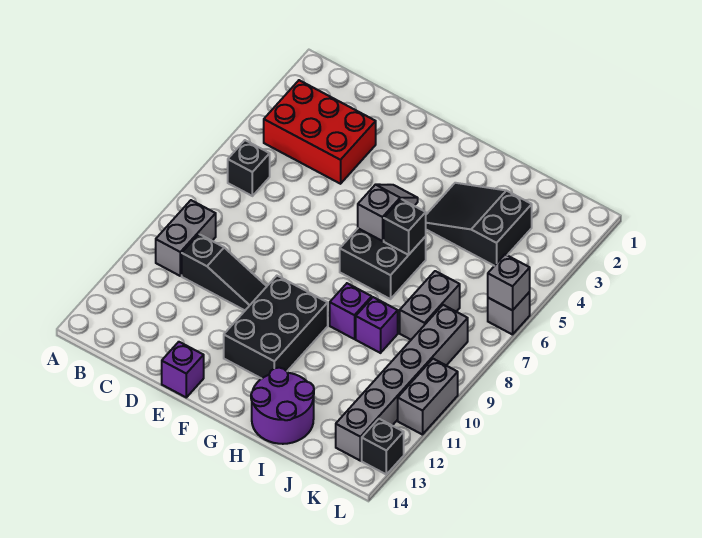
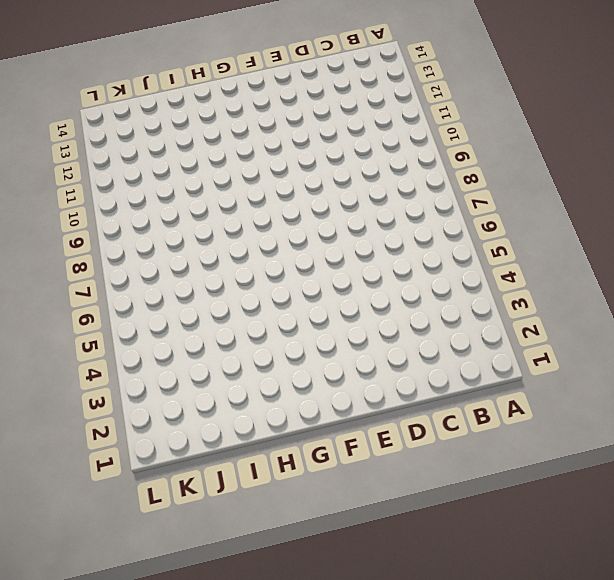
none -> red brick B3:D4 level 1
none -> black brick B6 level 1
none -> grey brick B9:B10 level 1

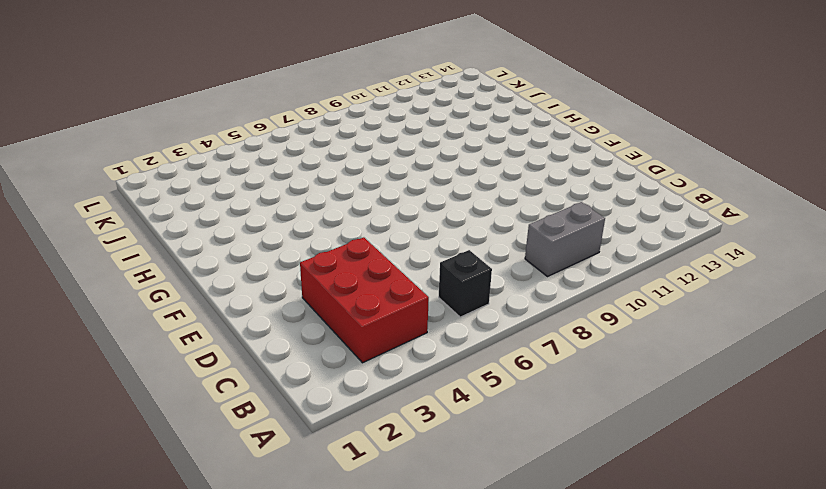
none -> black slope C10:E10 level 1 top C
none -> purple brick E14 level 1
none -> black brick F10:G12 level 1

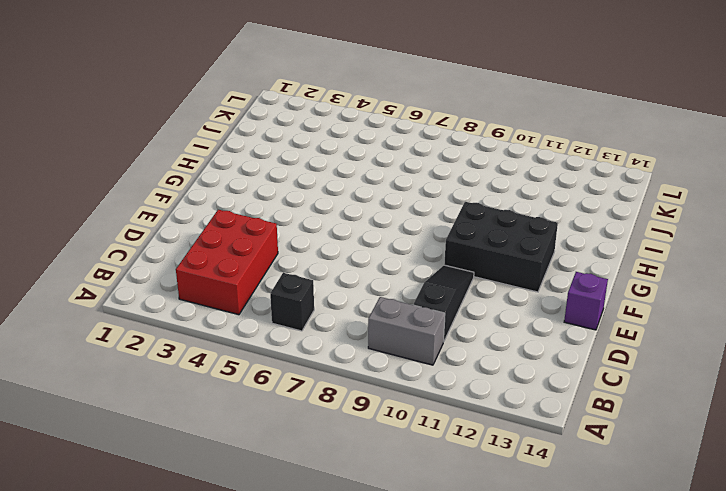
none -> black brick G6:H7 level 1
none -> black slope H3:J4 level 1 top J
none -> purple brick H9 level 1

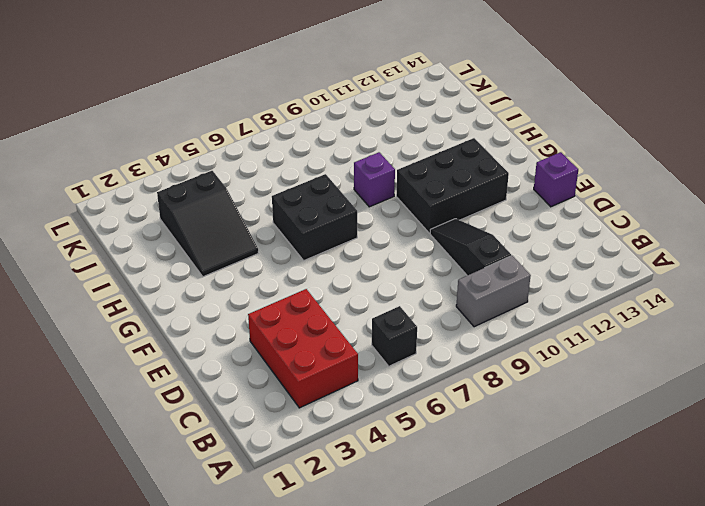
none -> purple round brick H13:I14 level 1
none -> purple brick I9 level 1
none -> grey brick J7:J8 level 1

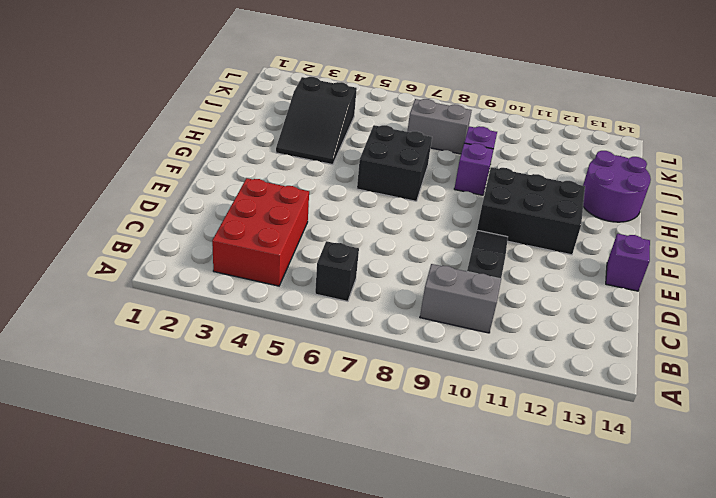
none -> grey brick K8:K13 level 1
none -> grey brick L6 level 1
none -> grey brick L10:L11 level 1

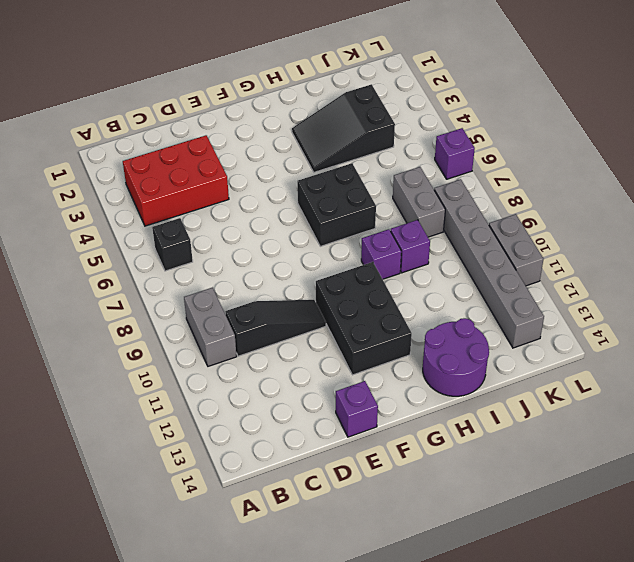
purple brick L6 level 1 -> grey brick L6 level 1
none -> black brick L13 level 1
none -> grey slope G5:G6 level 2 top 6
none -> black brick H6 level 2

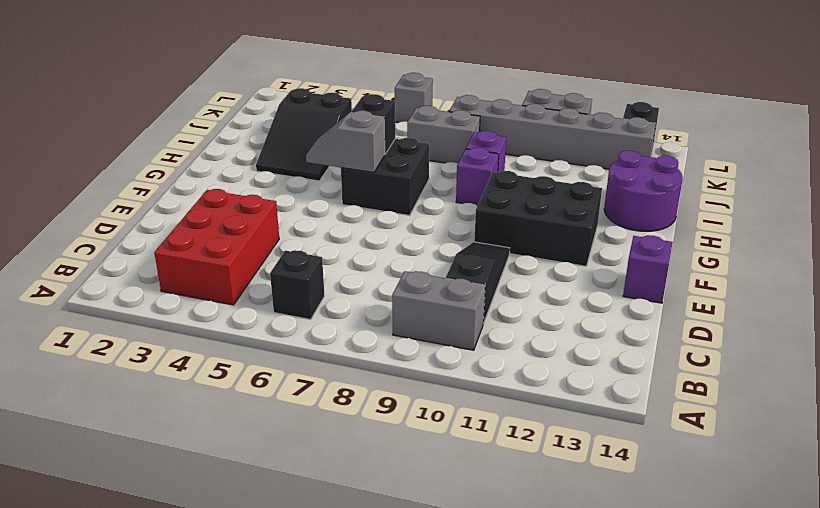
none -> grey brick L6 level 2

